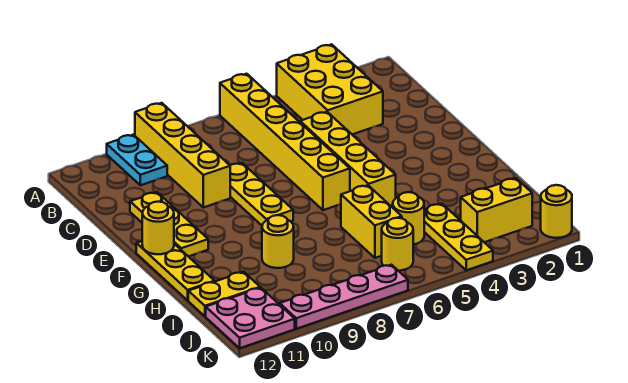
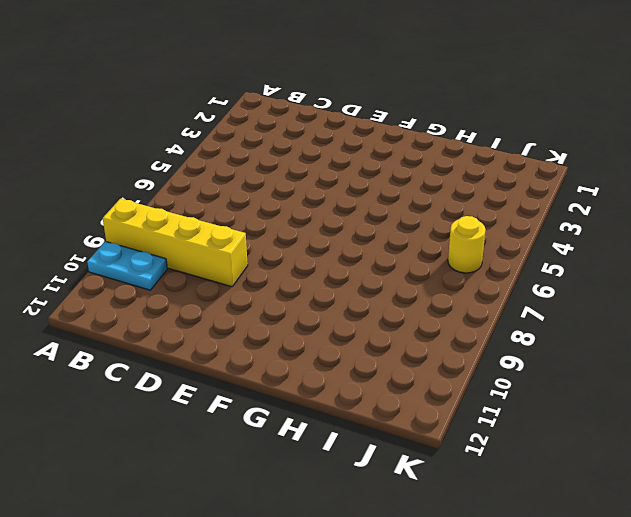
none -> yellow brick A3:C4 level 1
none -> yellow brick A6:F6 level 1
none -> yellow brick D5:G5 level 1

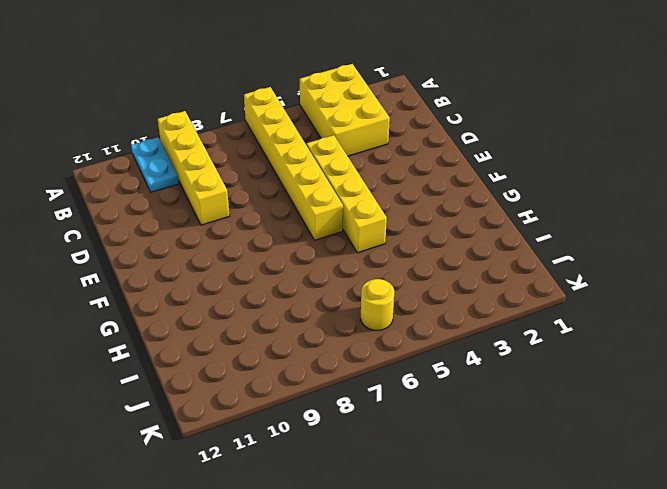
none -> yellow plate D8:F8 level 1
none -> yellow plate D11:F11 level 1
none -> yellow plate F12:H12 level 1

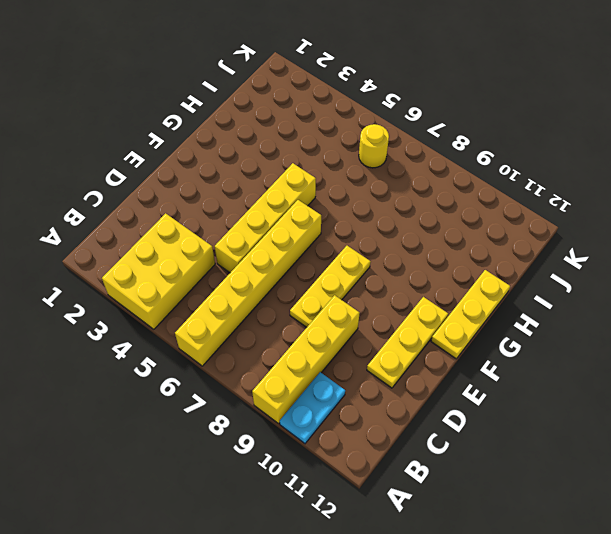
none -> yellow brick H6:I6 level 1
none -> yellow round brick H9 level 1
none -> yellow plate I4:K4 level 1

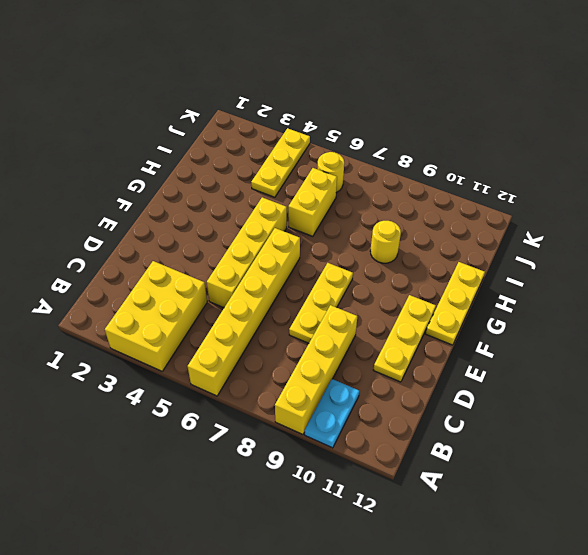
none -> yellow round brick I5 level 1
none -> yellow plate I11:I12 level 1
none -> yellow brick J2:J3 level 1

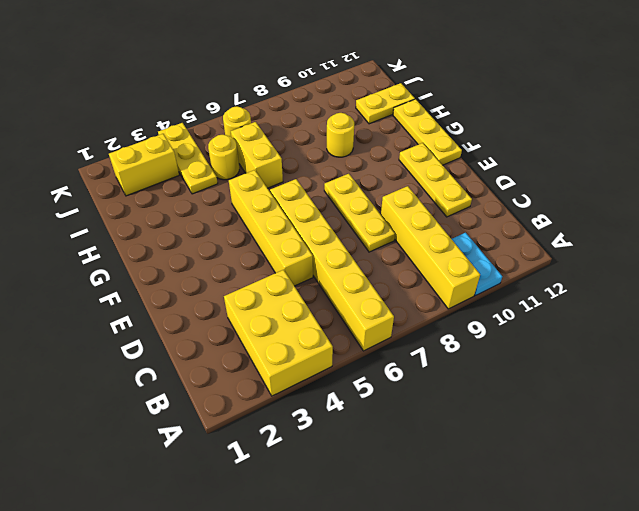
none -> pink plate J11:K12 level 1
none -> yellow round brick K1 level 1
none -> pink plate K7:K10 level 1

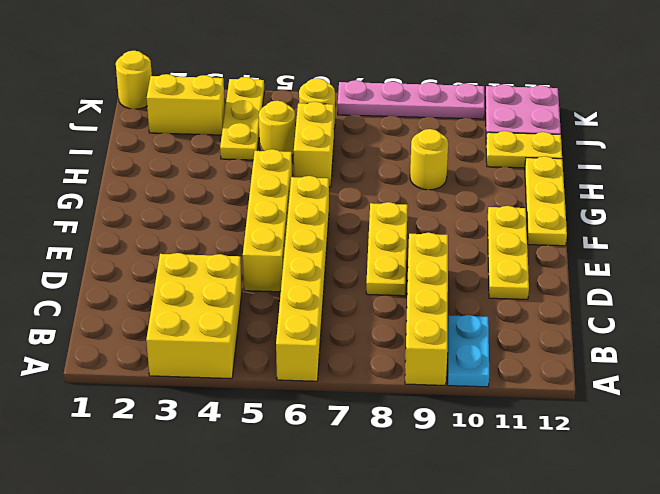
none -> yellow round brick F12 level 2

